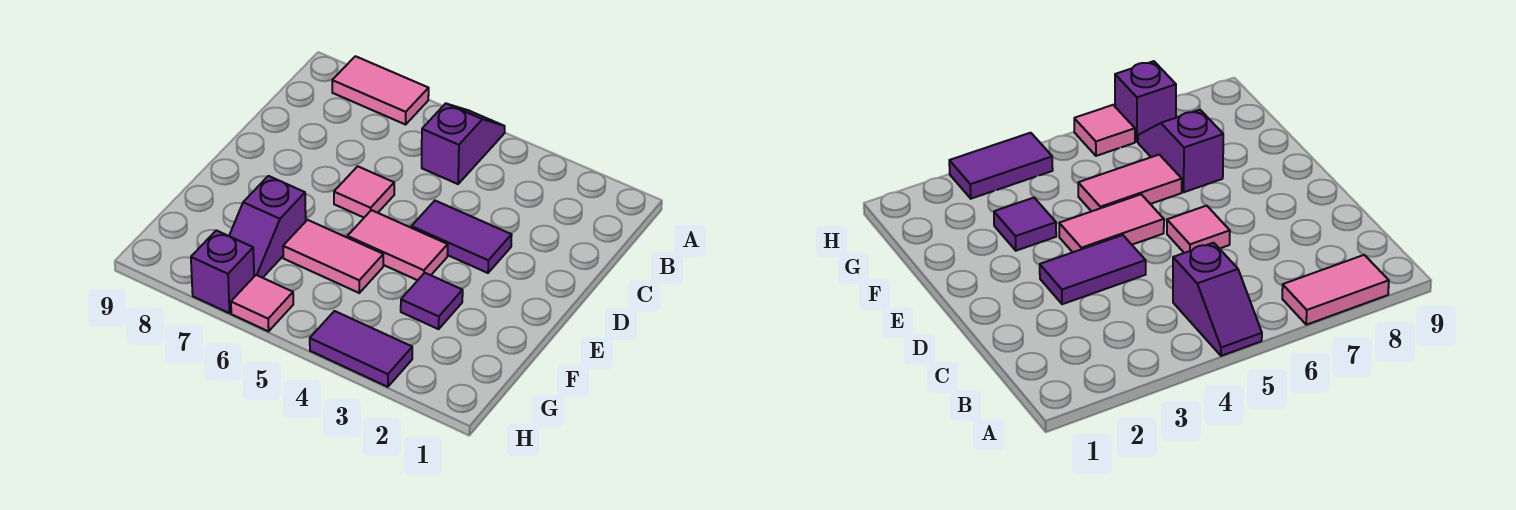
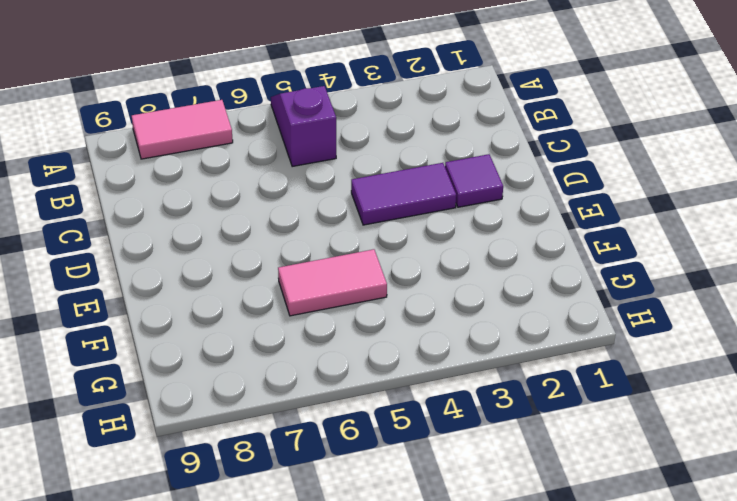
purple tile D2 level 1 -> purple tile F3 level 1
none -> pink tile D6 level 1
none -> pink tile E4:E5 level 1

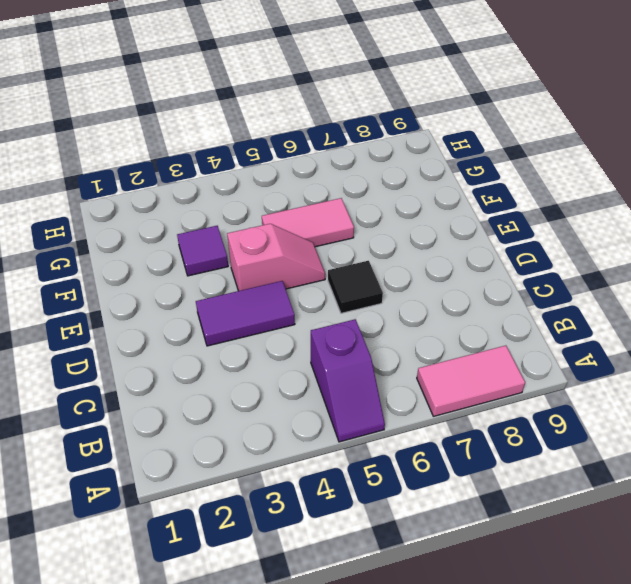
black tile D6 level 1 -> pink tile D6 level 1
pink slope E4:E5 level 1 top 4 -> pink tile E4:E5 level 1
none -> purple slope F7:G7 level 1 top F
none -> purple tile H3:H4 level 1

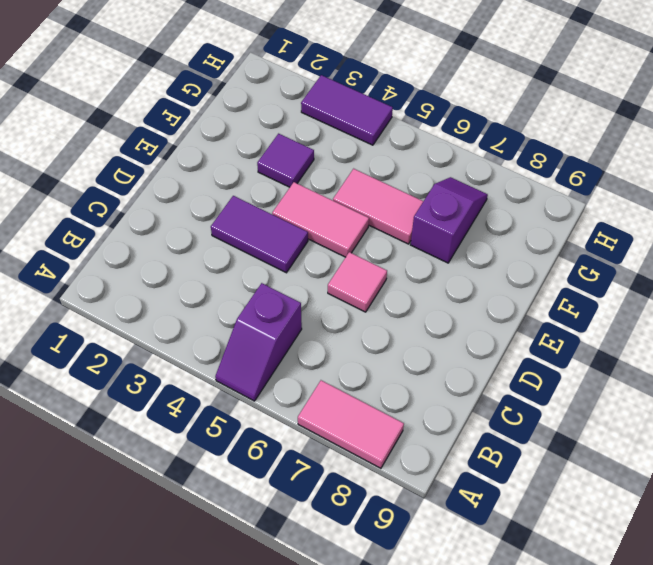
none -> pink tile H6 level 1
none -> purple brick H7 level 1

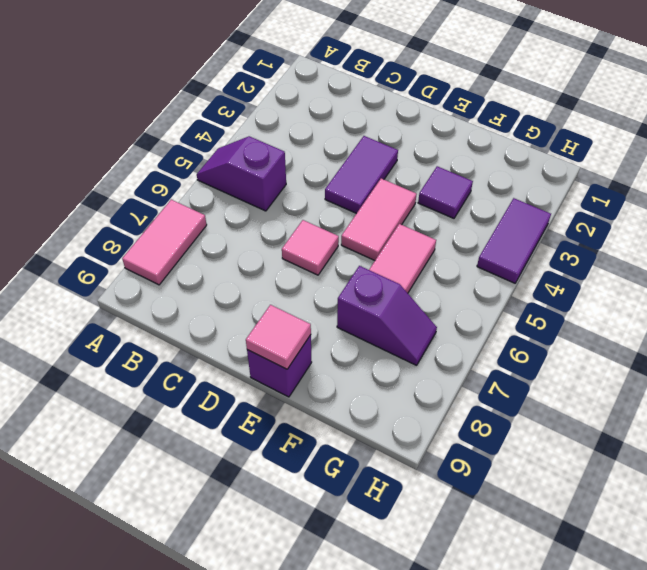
purple brick E9 level 1 -> purple brick H7 level 1
pink tile E9 level 2 -> pink tile H6 level 1

